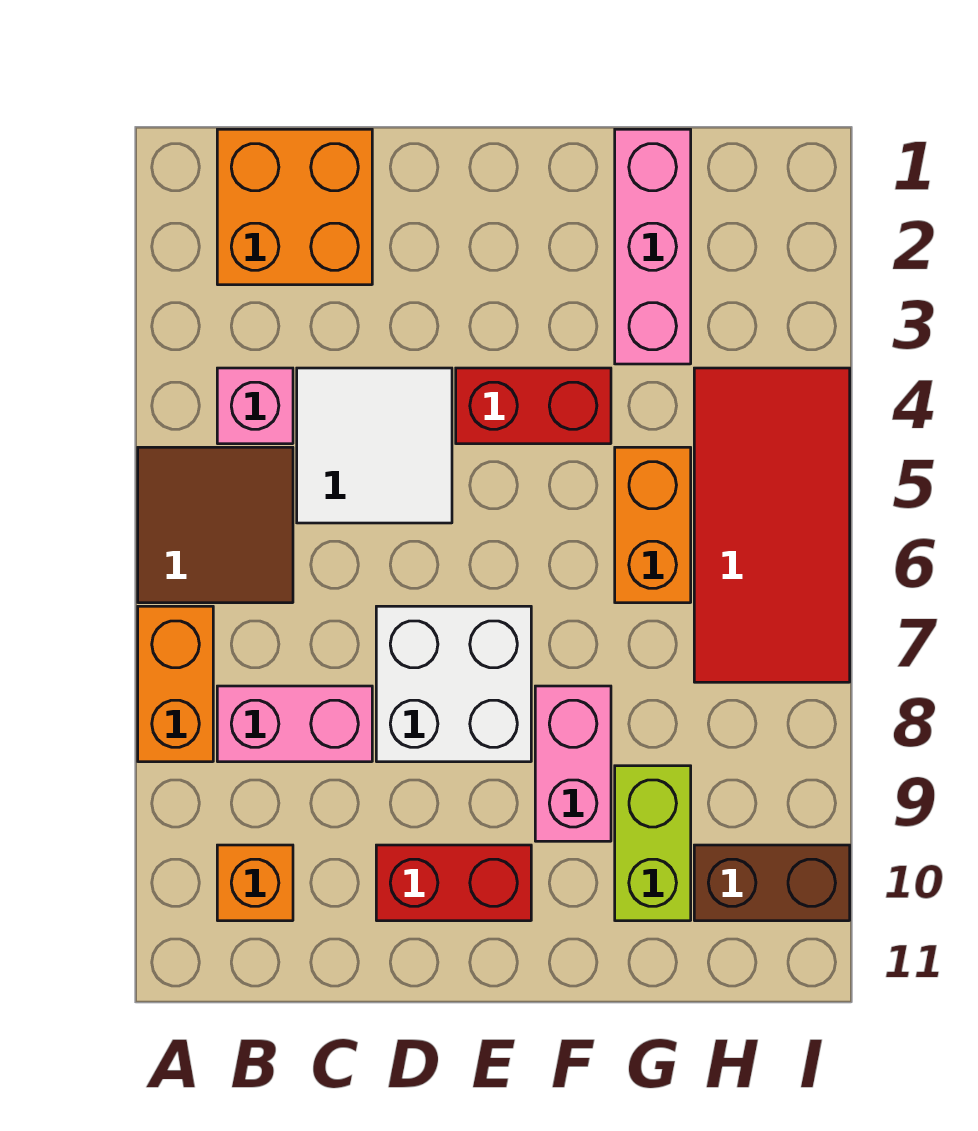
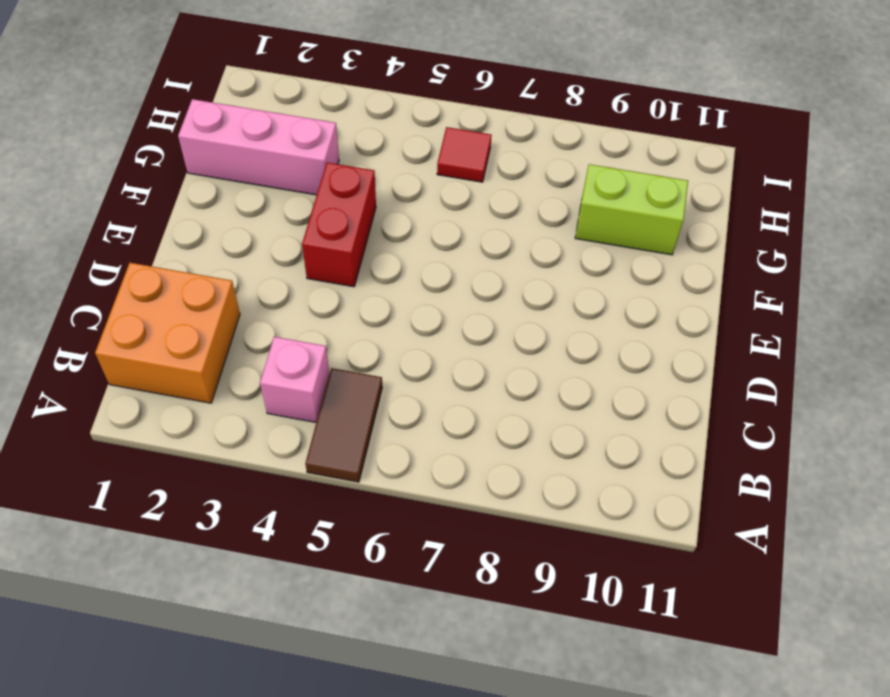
brown tile A5:B5 level 1 -> brown tile A5:B6 level 1
red tile H6 level 1 -> red tile H4:I7 level 1
none -> orange brick A7:A8 level 1
none -> pink brick B8:C8 level 1
none -> orange brick B10 level 1

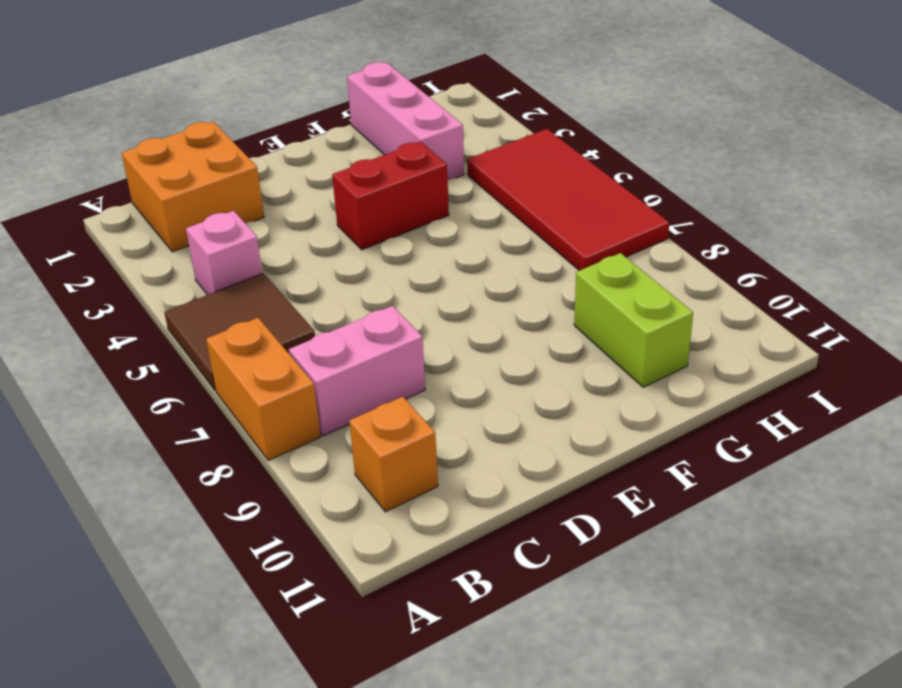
none -> white tile C4:D5 level 1
none -> white brick D7:E8 level 1
none -> red brick D10:E10 level 1

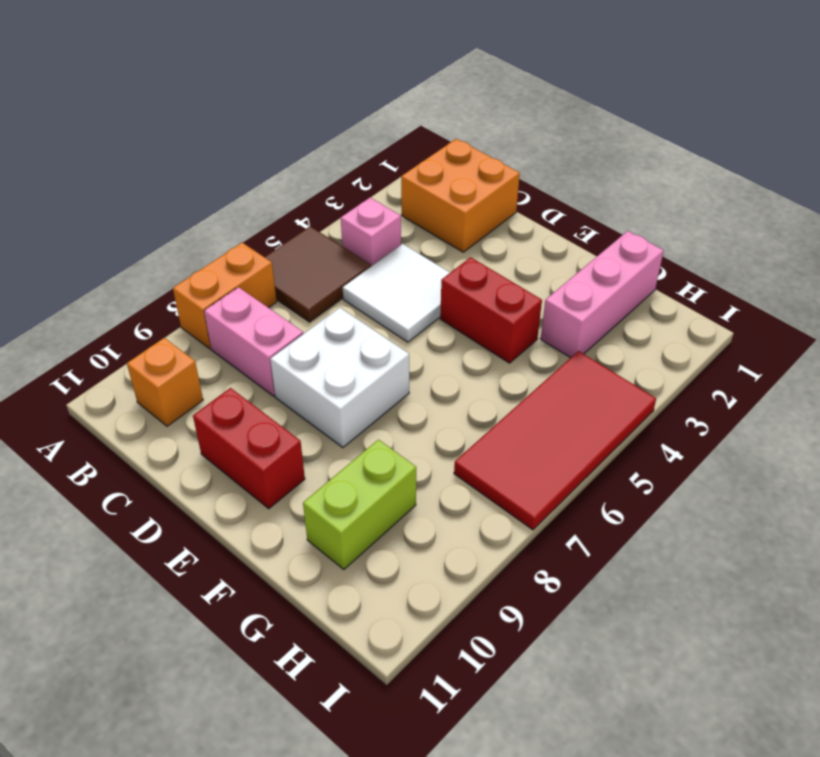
none -> pink brick F8:F9 level 1
none -> orange brick G5:G6 level 1
none -> brown brick H10:I10 level 1

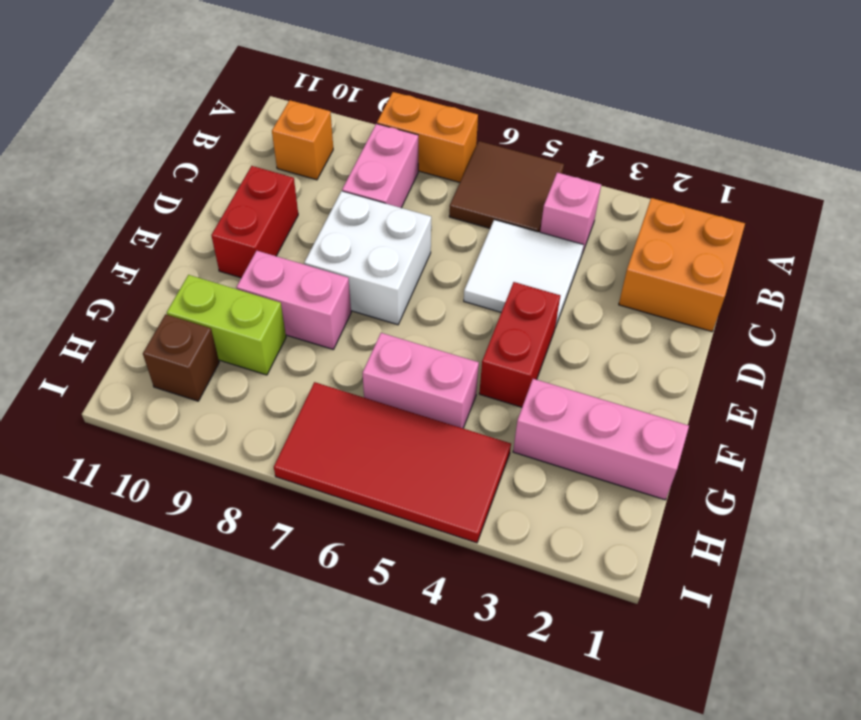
pink brick G5:G6 level 1 -> orange brick G5:G6 level 1
brown brick H10 level 1 -> brown brick H10:I10 level 1

